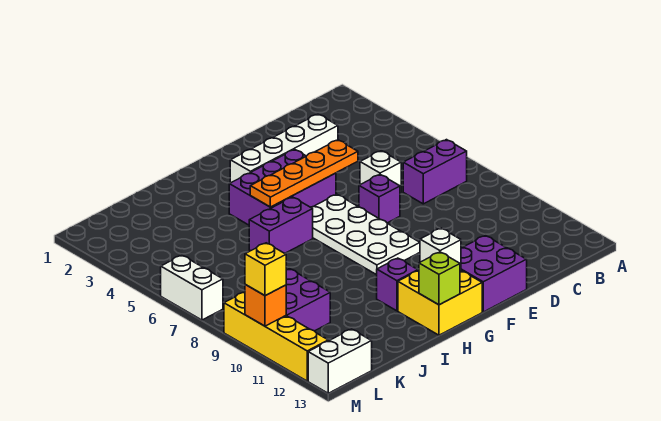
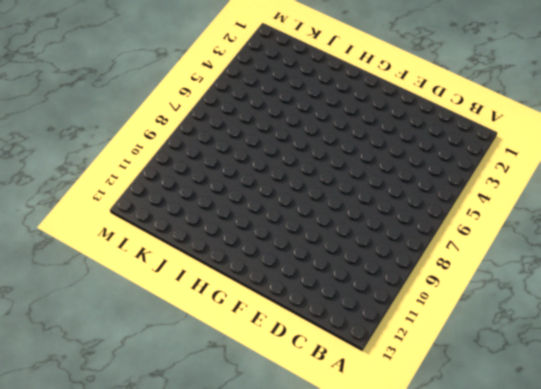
none -> purple brick B7:C7 level 1
none -> white brick D3:G3 level 1
none -> white brick D6 level 1

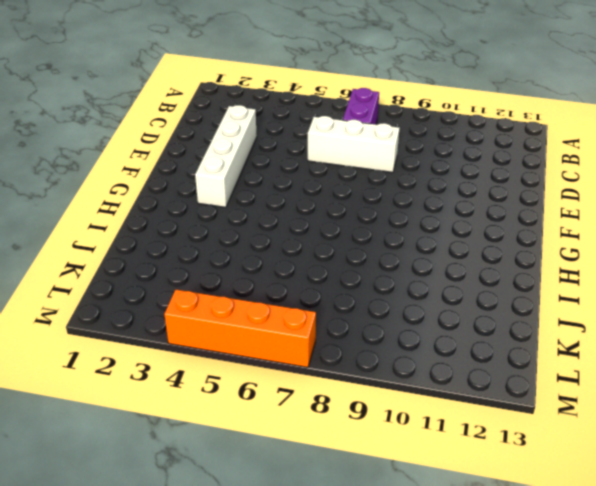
white brick D6:D8 level 1 -> white brick D6 level 1
orange brick M4:M7 level 1 -> white brick M6:M7 level 1
none -> purple brick E7 level 1
none -> purple brick E12:F13 level 1
none -> purple brick F4:H5 level 1

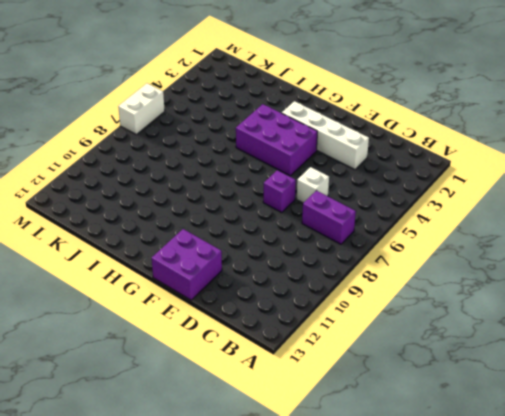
none -> white plate F6:G9 level 1
none -> yellow brick G12:H13 level 1
none -> purple brick H6:I6 level 1

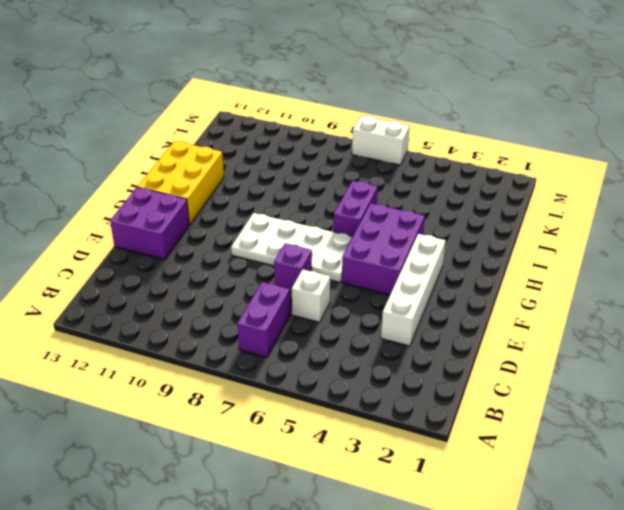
yellow brick G12:I13 level 1 -> yellow brick G12:H13 level 1
none -> purple brick H11 level 1
none -> purple brick K9:L10 level 1
none -> white brick L13:M13 level 1

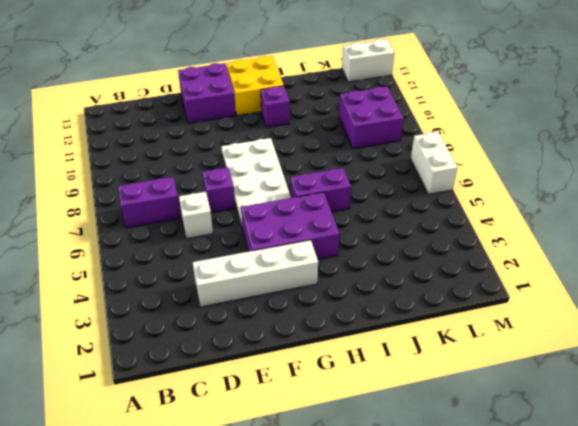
none -> yellow brick M9:M12 level 1
none -> orange plate E5:H5 level 2
none -> white brick G12 level 2

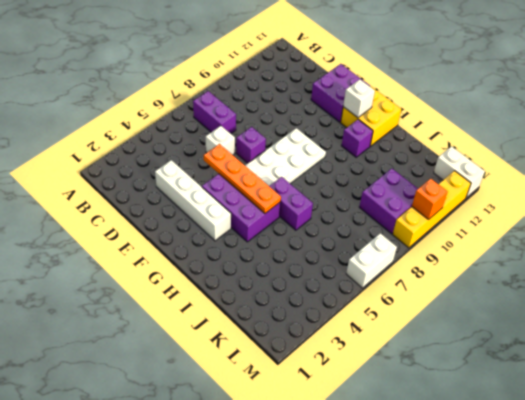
none -> lime brick H13 level 2
none -> yellow brick M10 level 3

